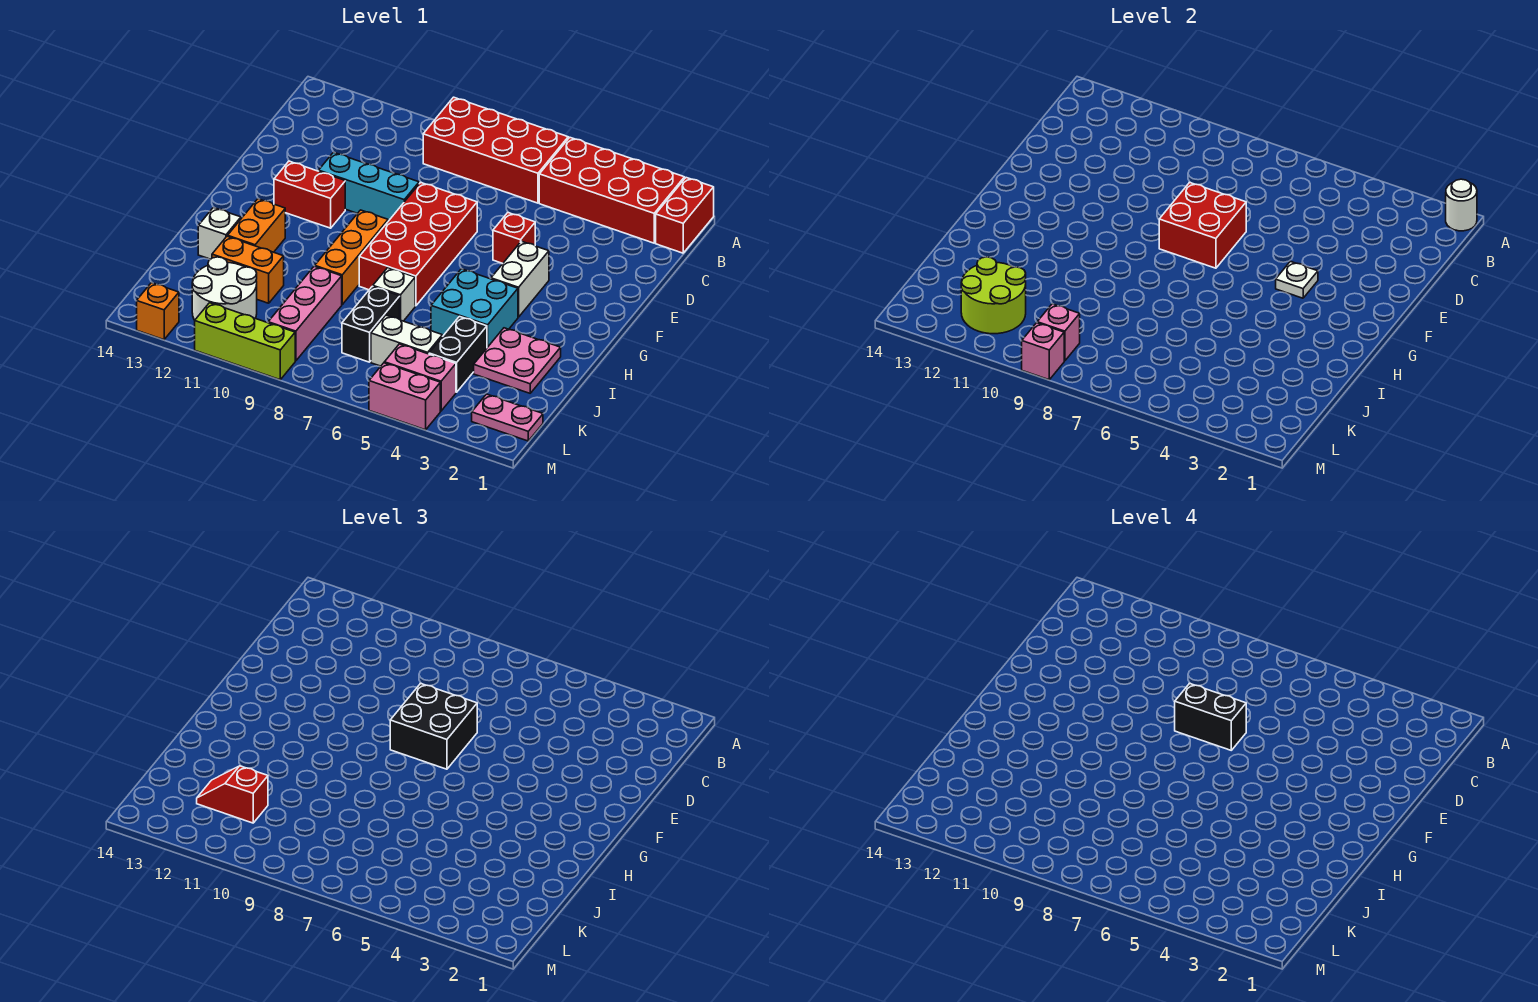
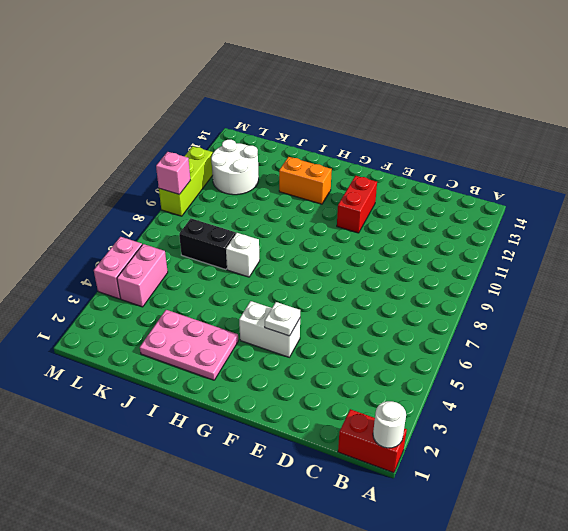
pink plate H2:J3 level 1 -> pink plate I2:J3 level 1
none -> red brick A2:B5 level 1
none -> red brick A6:B9 level 1
none -> red brick E5 level 1
none -> red brick E7:H8 level 1

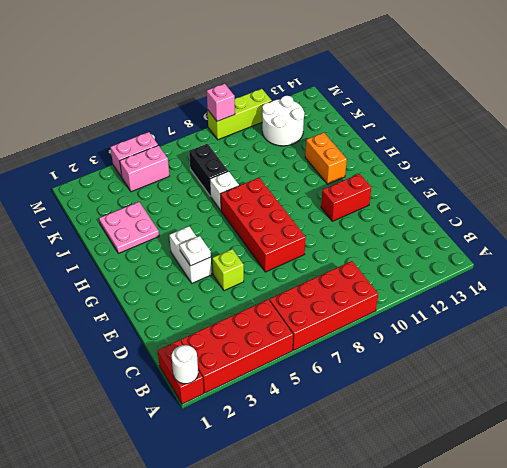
lime brick E5 level 1 -> red brick E5 level 1
none -> cyan brick E9:E11 level 1
none -> orange brick G9:I9 level 1
none -> cyan brick H4:I5 level 1
none -> white brick I13 level 1

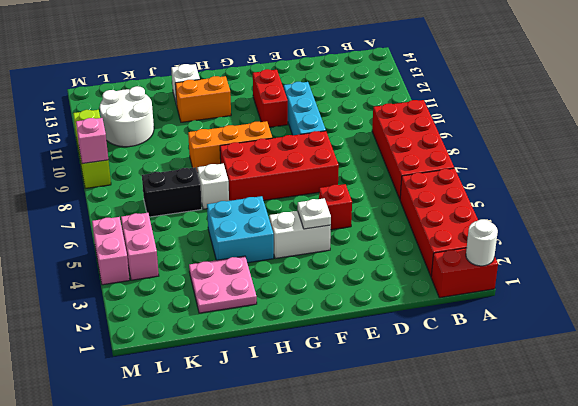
none -> black brick J4:K4 level 1
none -> pink brick J9:L9 level 1
none -> orange brick J11:J12 level 1
none -> white brick K5:K6 level 1

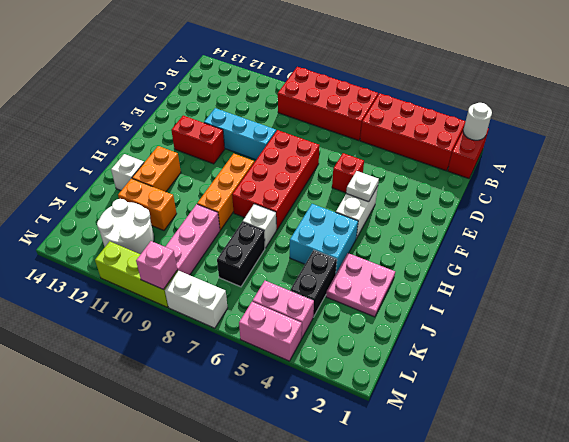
white brick M7:M8 level 1 -> white brick K5:K6 level 1
none -> pink plate L1:L2 level 1
none -> orange brick M13 level 1
none -> red brick E7:F8 level 2
none -> lime round brick K11:L12 level 2

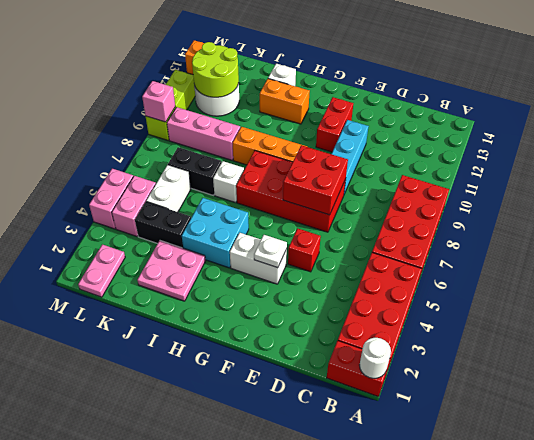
none -> orange brick J11:J12 level 1
none -> pink brick L9 level 2
none -> black brick E7:F8 level 3
none -> red slope K11:K12 level 3 top 11

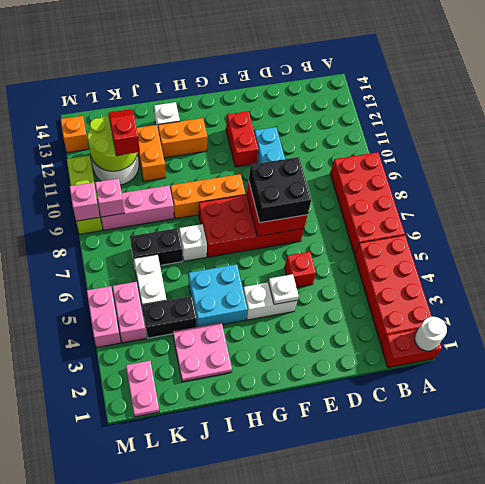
none -> black brick E7:E8 level 4

